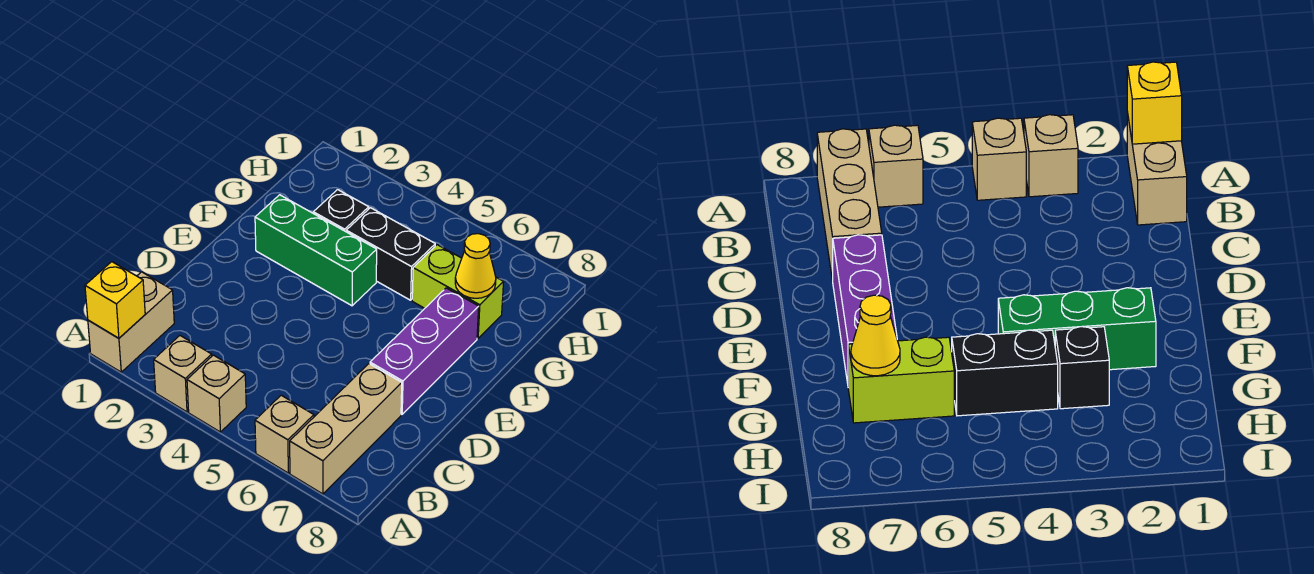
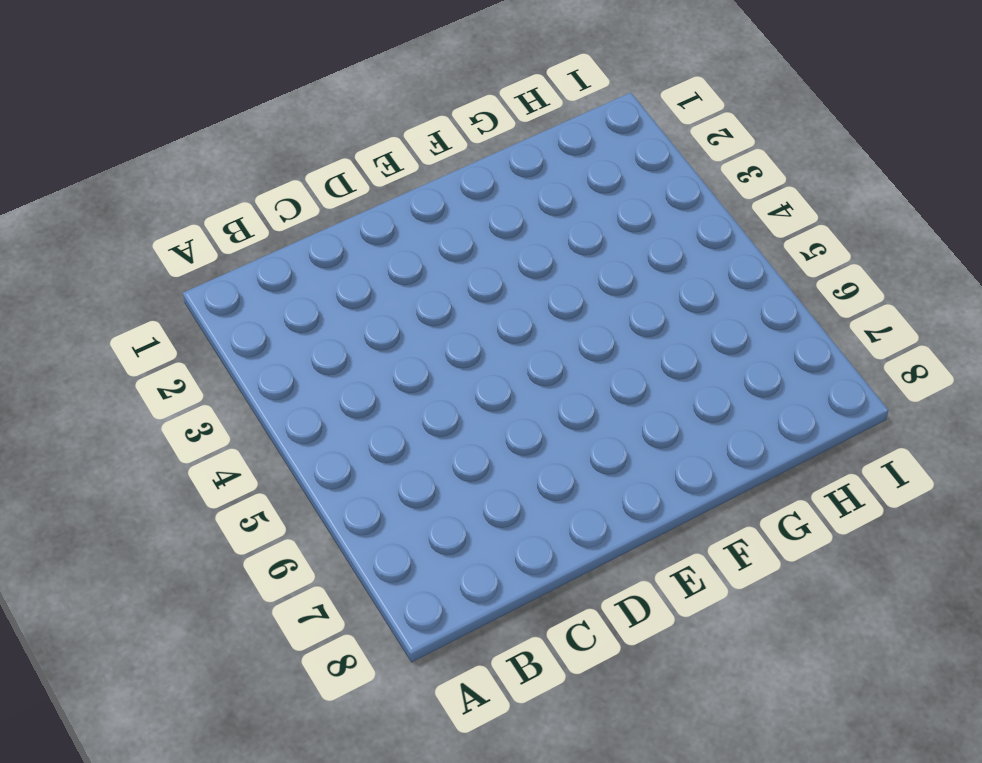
none -> tan brick A1:B1 level 1
none -> tan brick A3 level 1
none -> tan brick A4 level 1

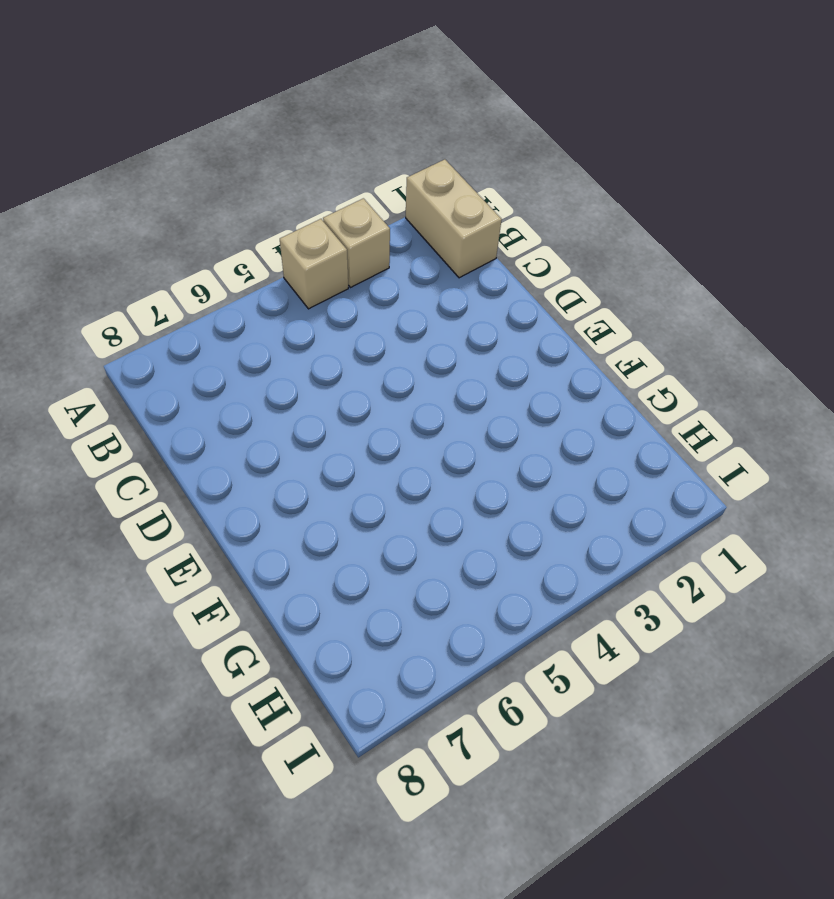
none -> tan brick A6 level 1
none -> tan brick A7:C7 level 1
none -> purple brick D7:F7 level 1

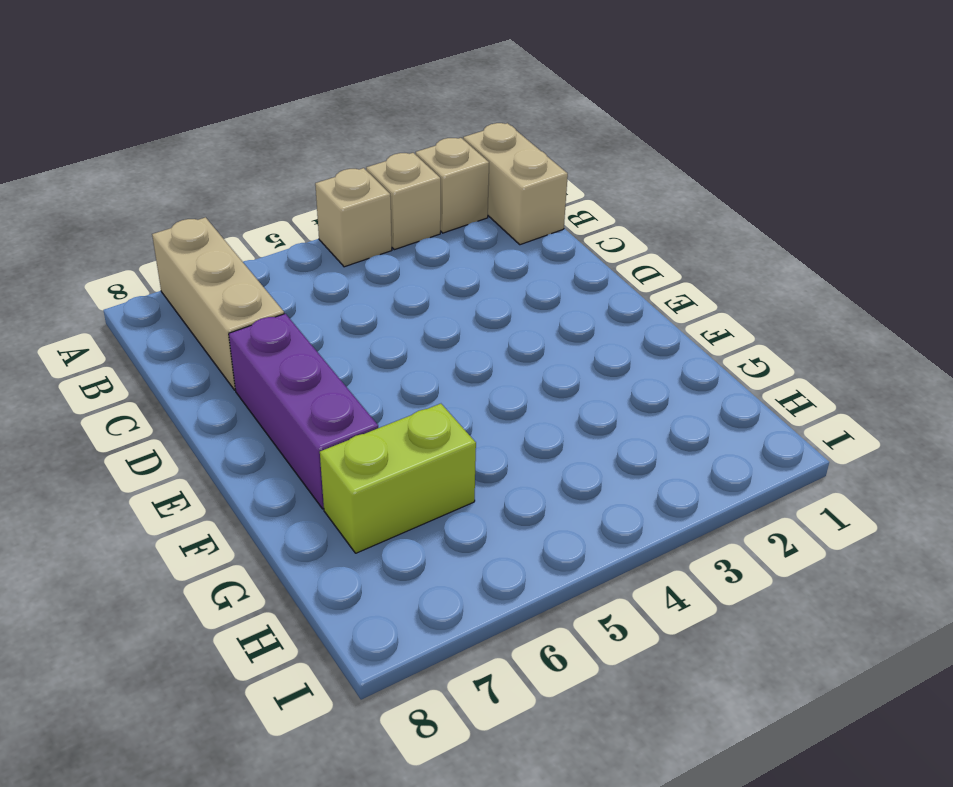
tan brick A2 level 1 -> tan brick A6 level 1
none -> green brick F2:F4 level 1
none -> black brick G3 level 1
none -> black brick G4:G5 level 1

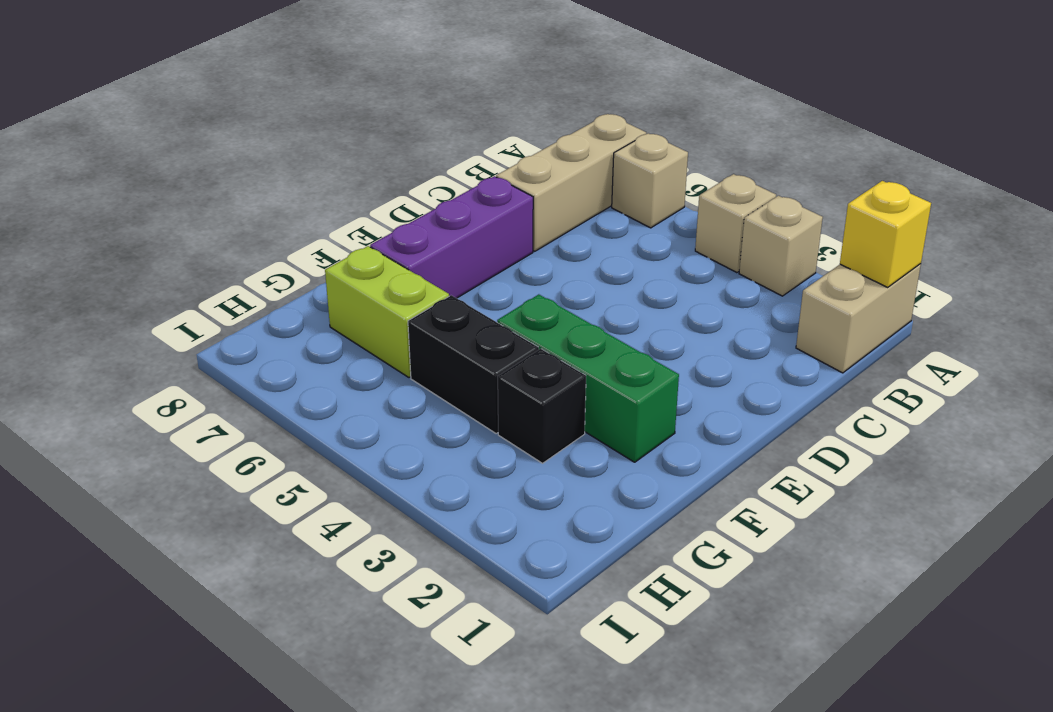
none -> yellow cone G7 level 2

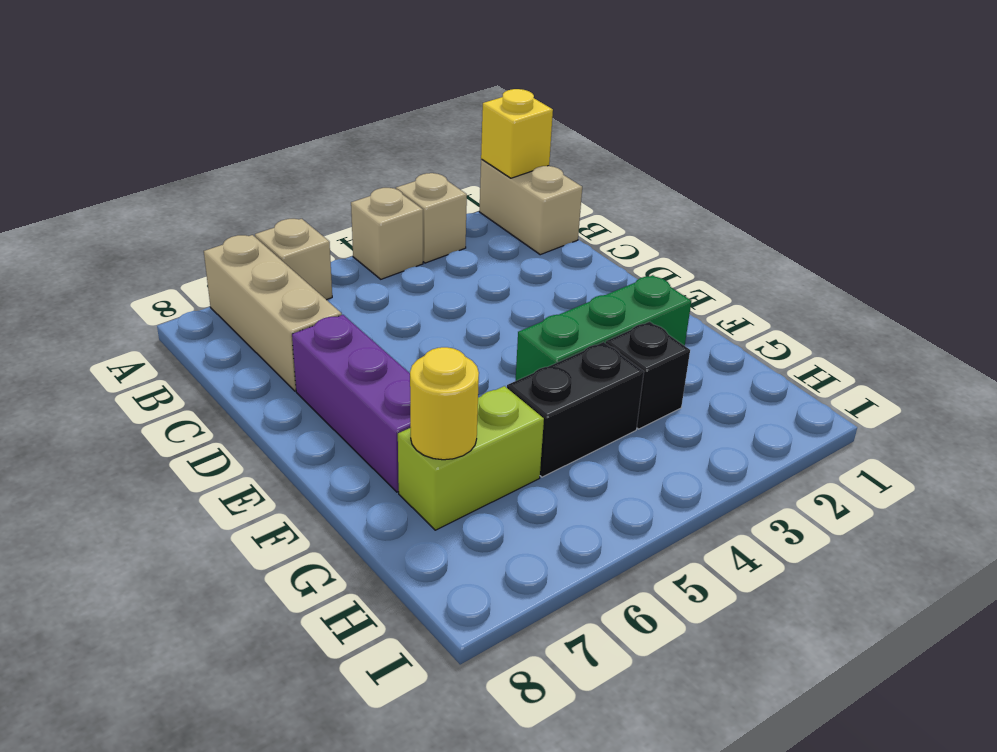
yellow round brick G7 level 2 -> yellow cone G7 level 2

